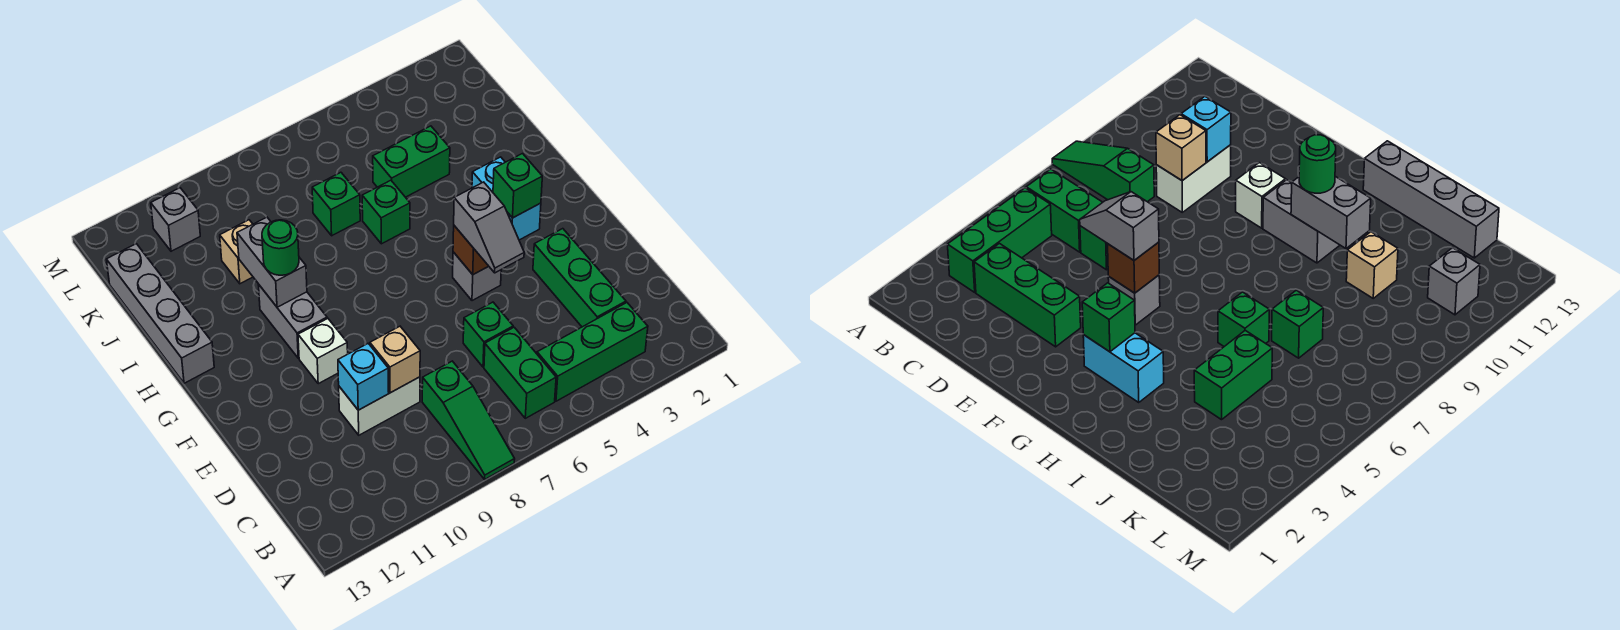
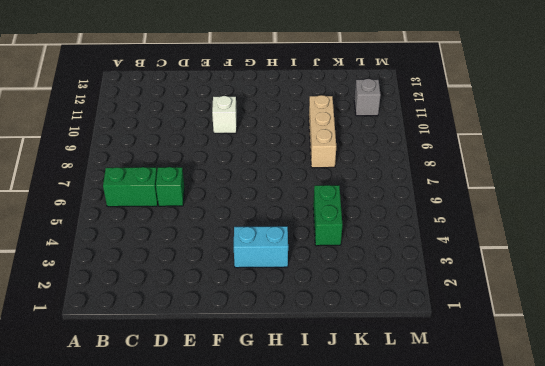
tan brick J8:J10 level 1 -> tan brick J10 level 1
none -> green slope A8:C8 level 1 top C
none -> green brick B3:B5 level 1
none -> green brick C3:E3 level 1

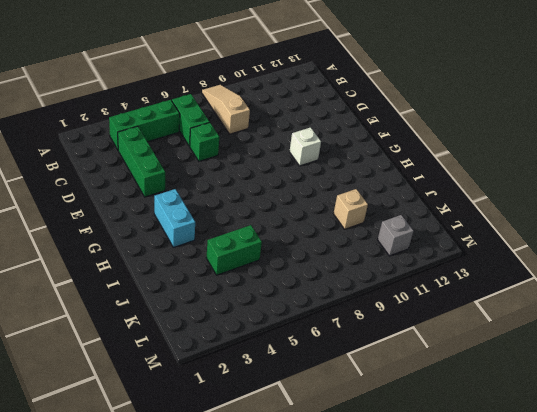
tan slope A8:C8 level 1 top C -> green slope A8:C8 level 1 top C
none -> white brick D9:D10 level 1
none -> grey brick F5 level 1
none -> grey brick G10:H10 level 1

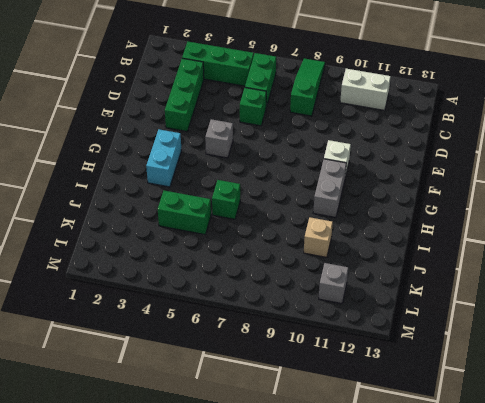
white brick B10:B11 level 1 -> white brick D9:D10 level 1
none -> grey brick H13:K13 level 1
none -> green brick J7 level 1
none -> tan brick D9 level 2

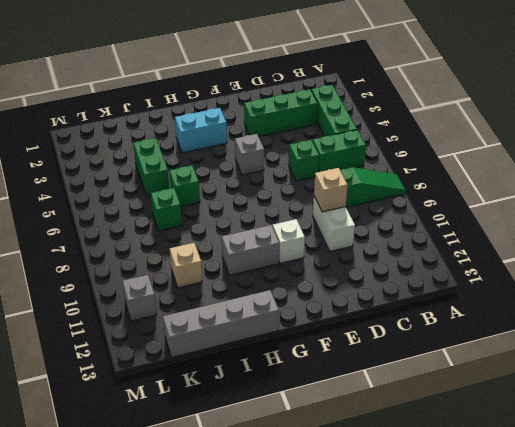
none -> cyan brick D10 level 2
none -> brown brick F5 level 2
none -> green brick G3 level 2

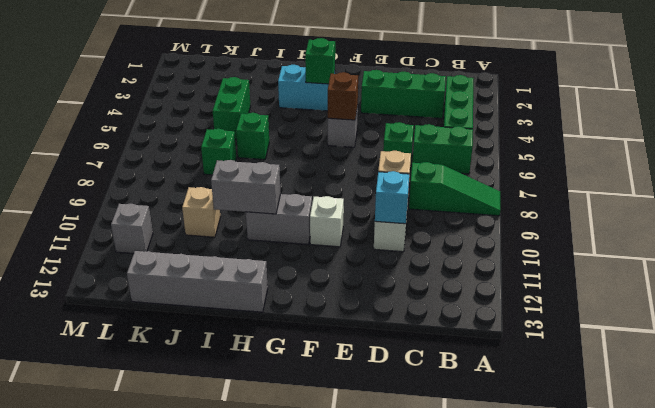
none -> grey slope E5:F5 level 3 top F
none -> green round brick H10 level 3

